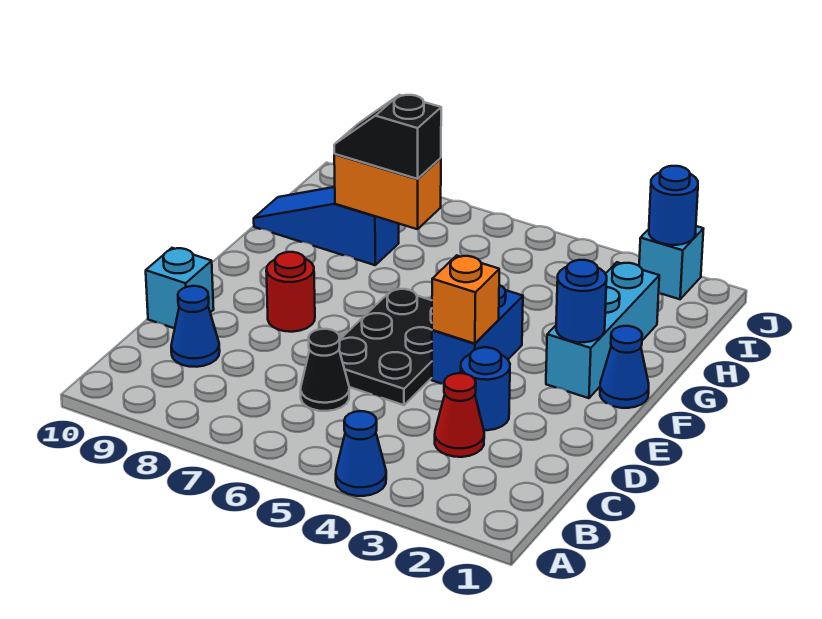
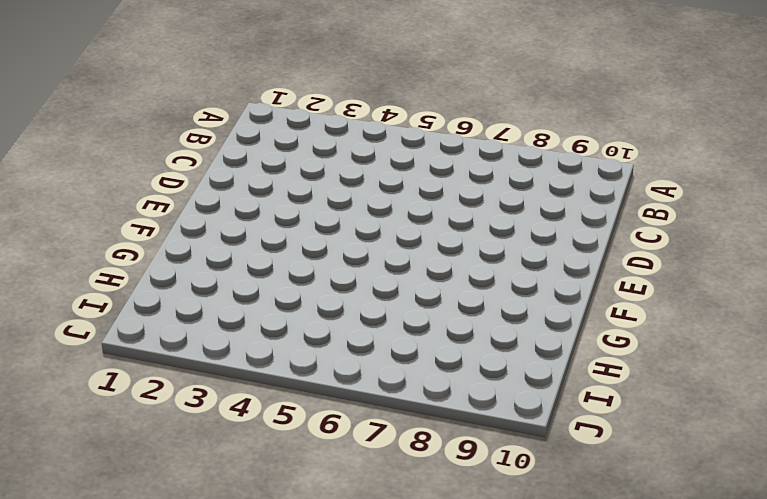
none -> blue cone A4 level 1
none -> red cone C3 level 1
none -> black cone C6 level 1

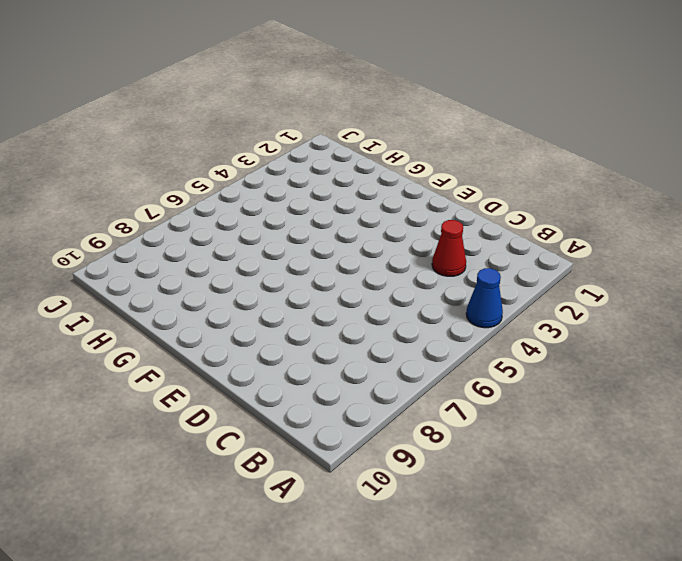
none -> black cone C6 level 1
none -> blue cone C9 level 1
none -> blue round brick D3 level 1

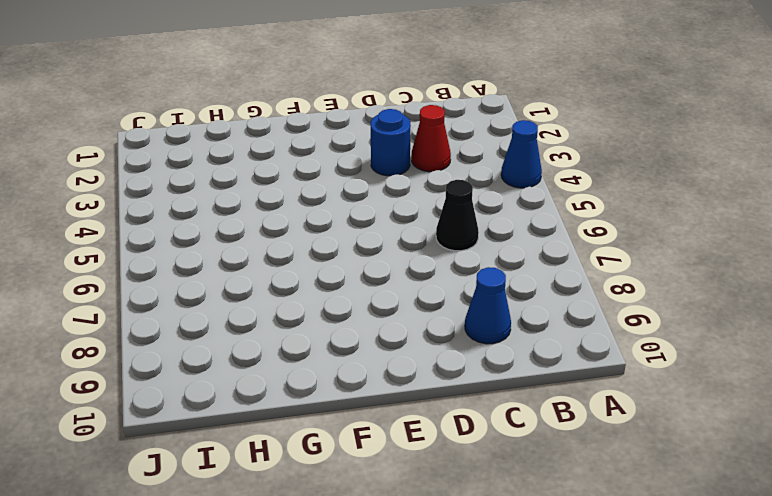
none -> black plate D5:F6 level 1
none -> cyan brick D10 level 1
none -> blue brick E4:F4 level 1

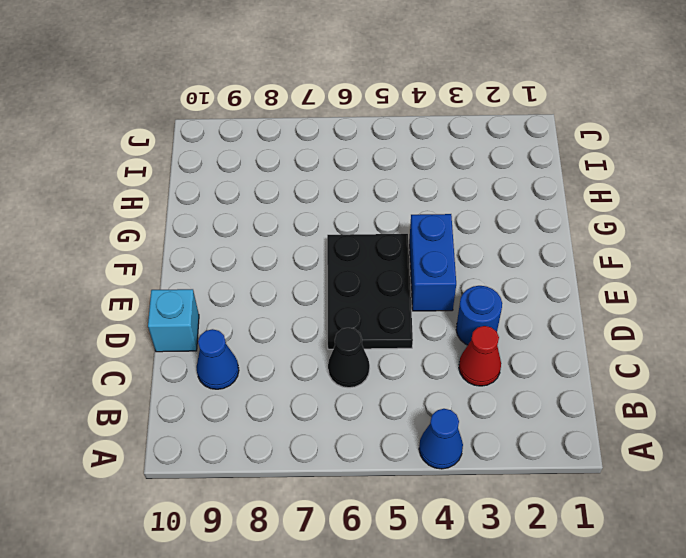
none -> red round brick E8 level 1
none -> blue cone F1 level 1
none -> cyan brick F2:H2 level 1

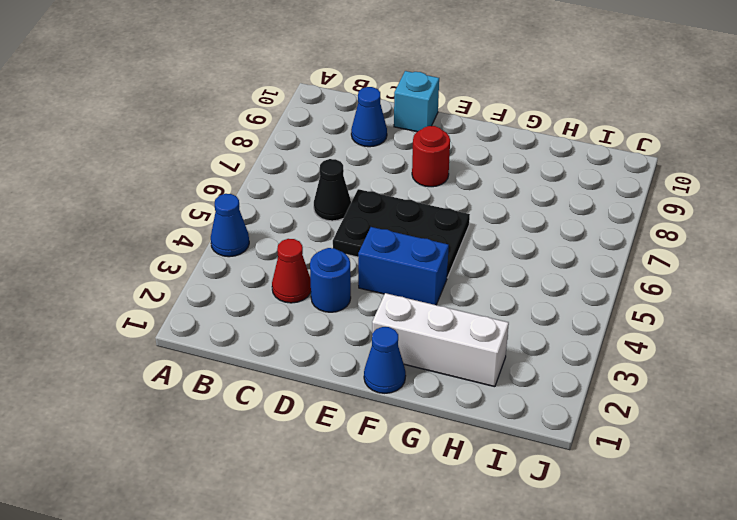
white brick F2:H2 level 1 -> cyan brick F2:H2 level 1
none -> blue slope H8:H10 level 1 top 8
none -> cyan brick J2 level 1
none -> orange brick E4 level 2

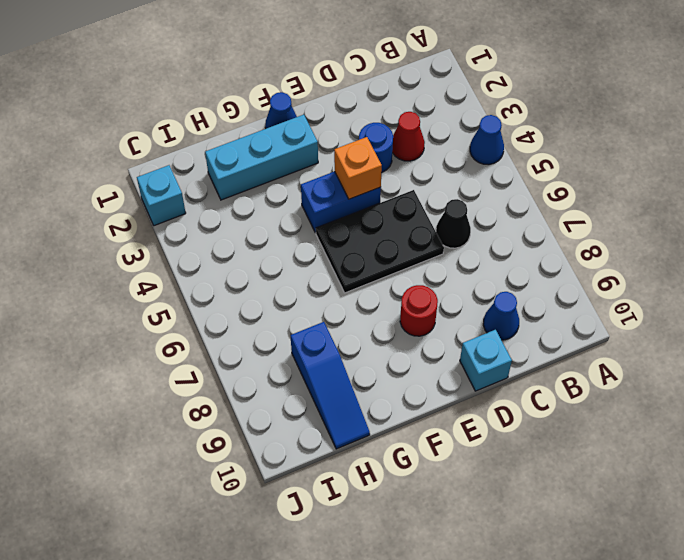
none -> blue round brick F2 level 2
none -> orange brick H7:H8 level 2
none -> blue round brick J2 level 2

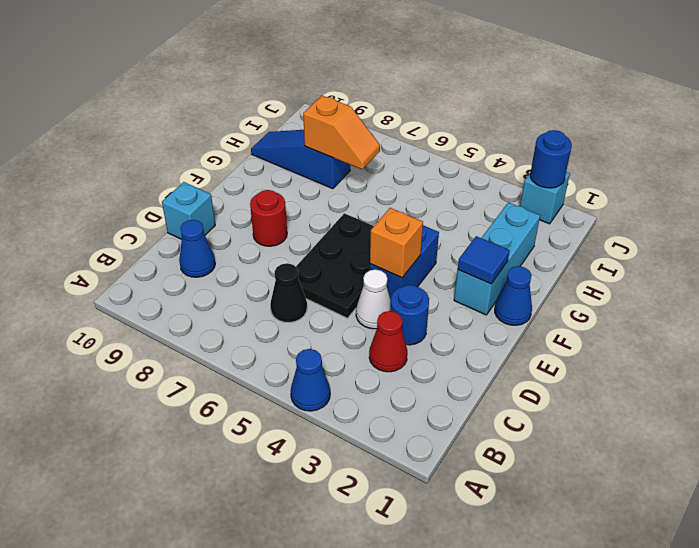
white cone D4 level 1 -> none
blue tile F2 level 2 -> blue round brick F2 level 2
orange slope H7:H8 level 2 top 8 -> orange brick H7:H8 level 2
none -> black slope H7:H8 level 3 top 7

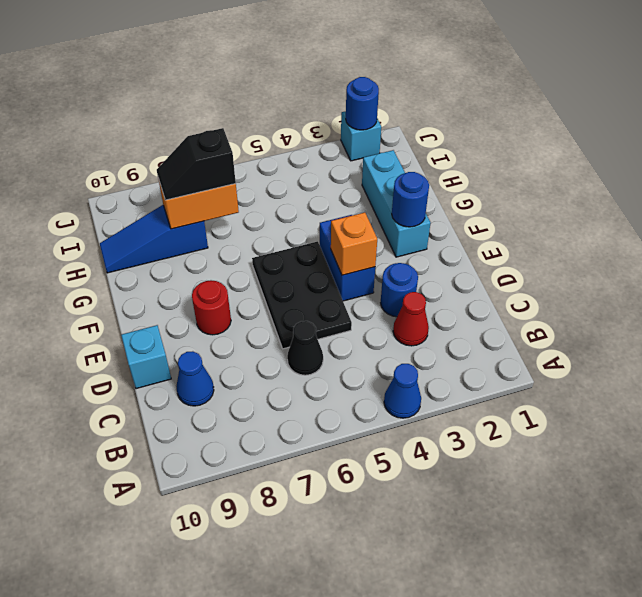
none -> blue cone F1 level 1

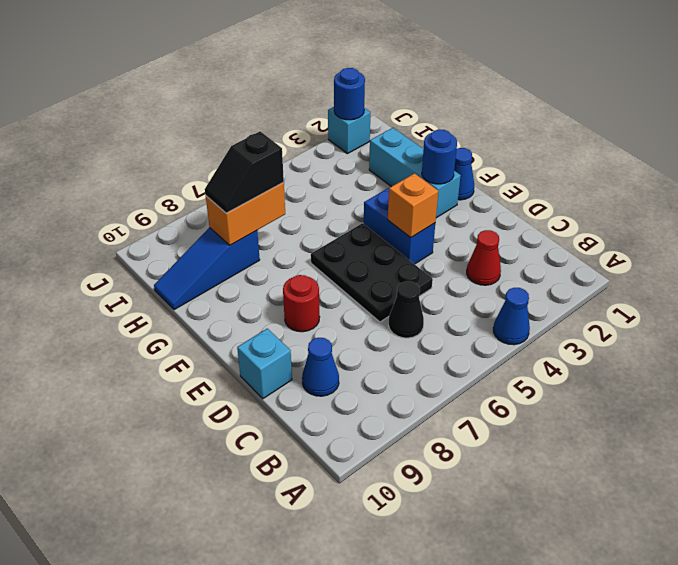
none -> blue round brick D3 level 1

